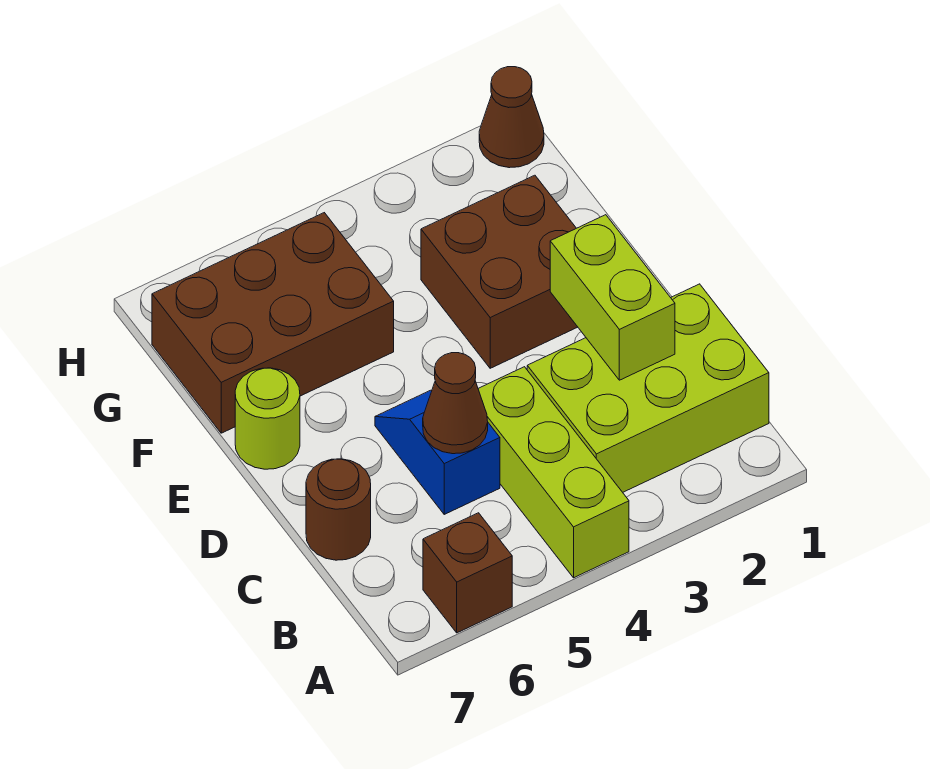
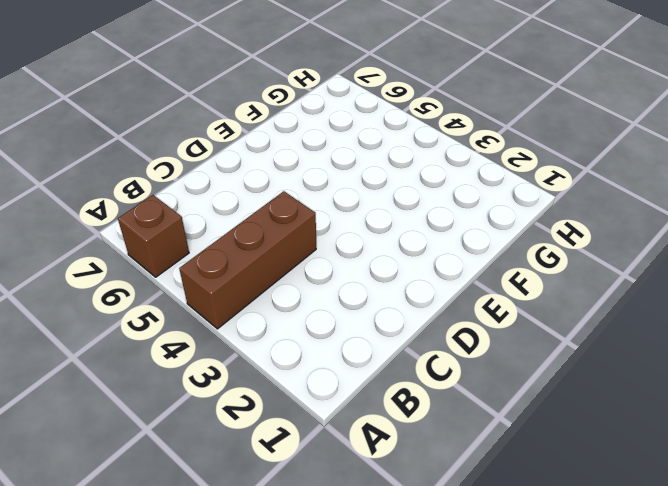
brown brick A4:C4 level 1 -> lime brick A4:C4 level 1
none -> lime brick B1:C3 level 1
none -> blue slope C5:D5 level 1 top C

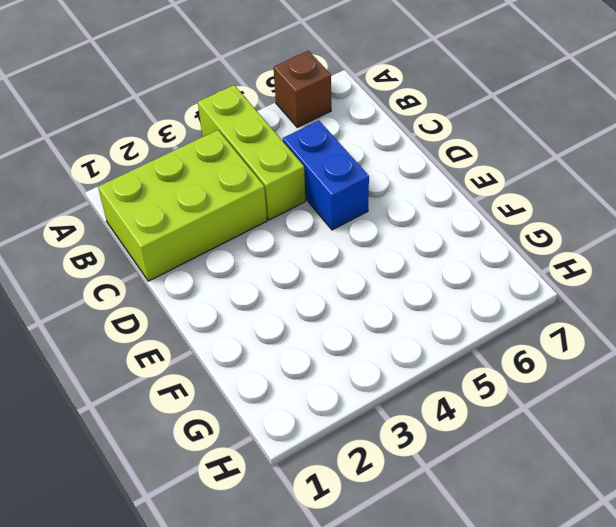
blue brick C5:D5 level 1 -> blue slope C5:D5 level 1 top C
none -> brown round brick C7 level 1
none -> brown brick E2:F3 level 1

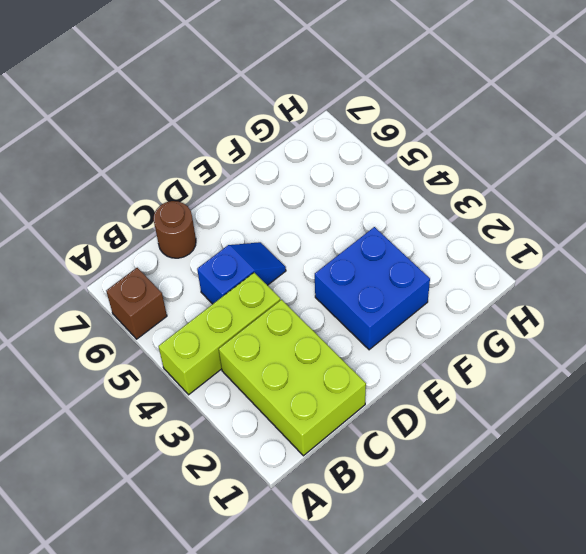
blue brick E2:F3 level 1 -> brown brick E2:F3 level 1
none -> lime round brick E7 level 1
none -> brown brick F5:G7 level 1

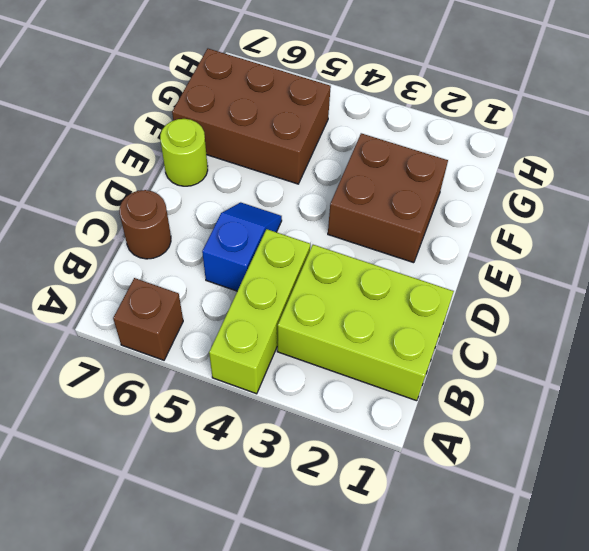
none -> brown cone H1 level 1
none -> lime brick C2:D2 level 2

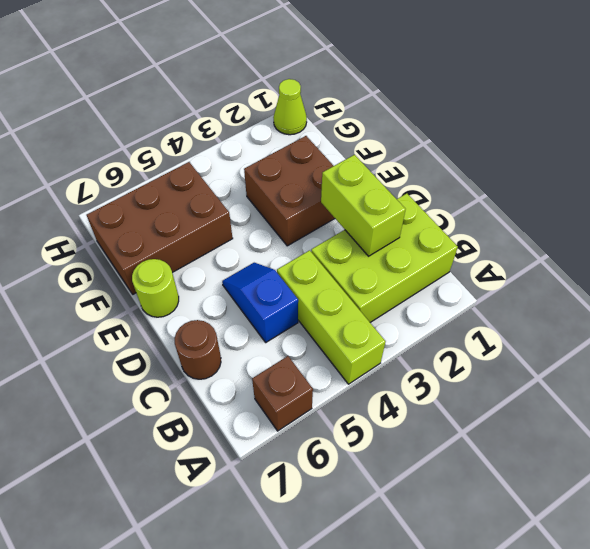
lime cone H1 level 1 -> brown cone H1 level 1
none -> brown cone C5 level 2

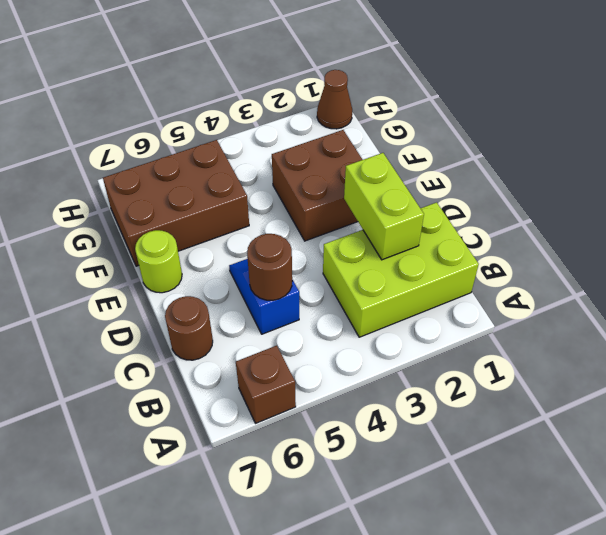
brown round brick C5 level 2 -> brown cone C5 level 2
none -> lime brick A4:C4 level 1

